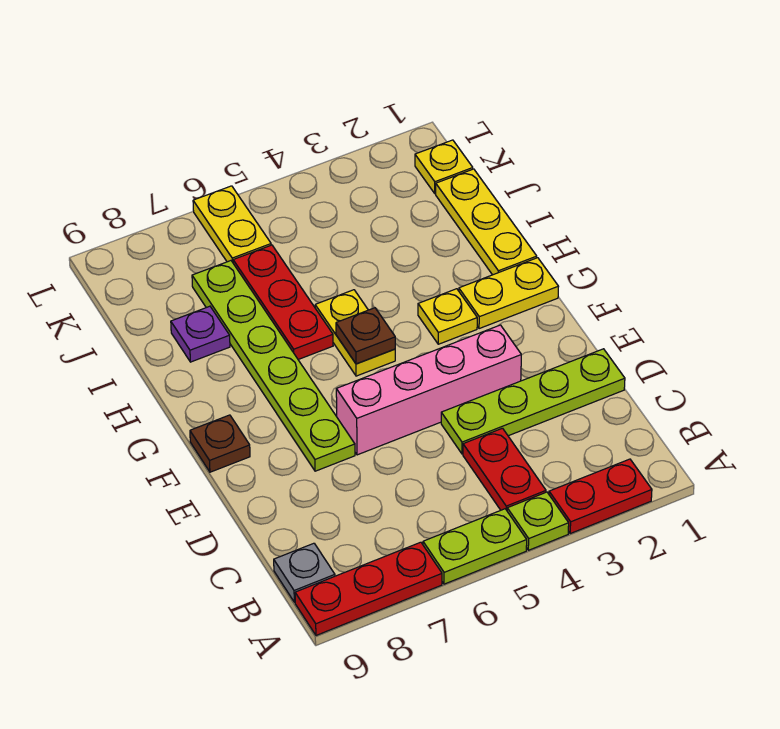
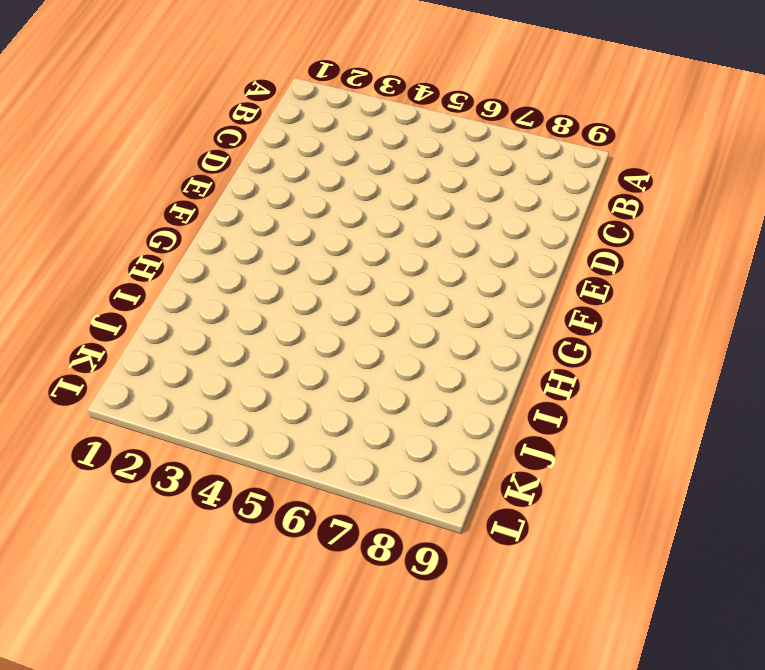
none -> red plate A2:A3 level 1
none -> lime plate A4 level 1
none -> lime plate A5:A6 level 1

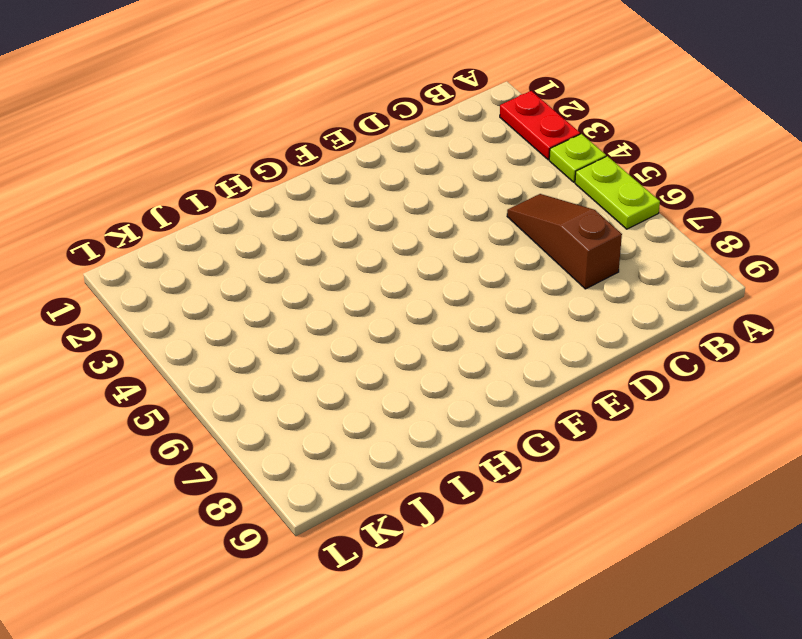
brown slope C5:C7 level 1 top 7 -> none
none -> red plate A7:A9 level 1
none -> red plate B4:C4 level 1
none -> grey plate B9 level 1

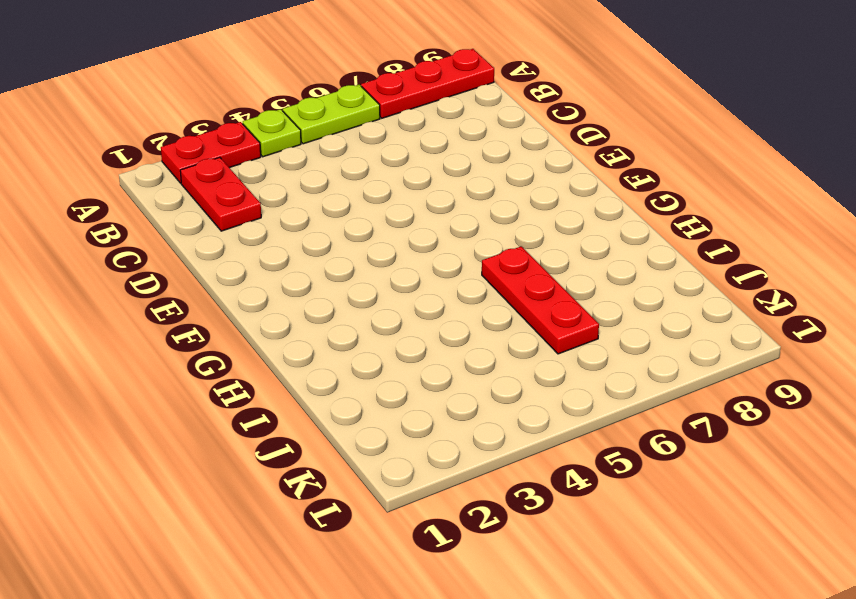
red plate B2:C2 level 1 -> red plate B4:C4 level 1
none -> grey plate B9 level 1
none -> lime plate D1:D4 level 1
none -> pink brick E3:E6 level 1

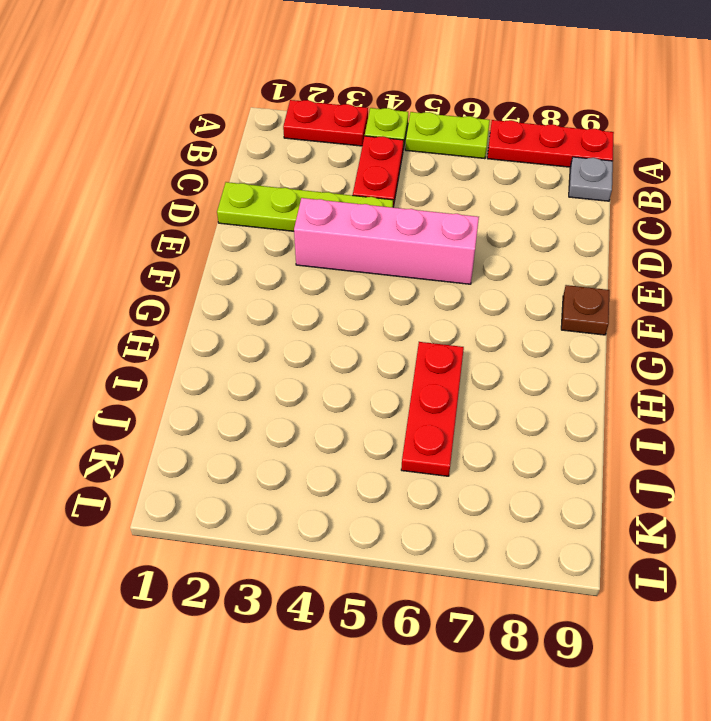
none -> lime plate E7:J7 level 1
none -> yellow plate G1:G2 level 1
none -> yellow plate G3 level 1

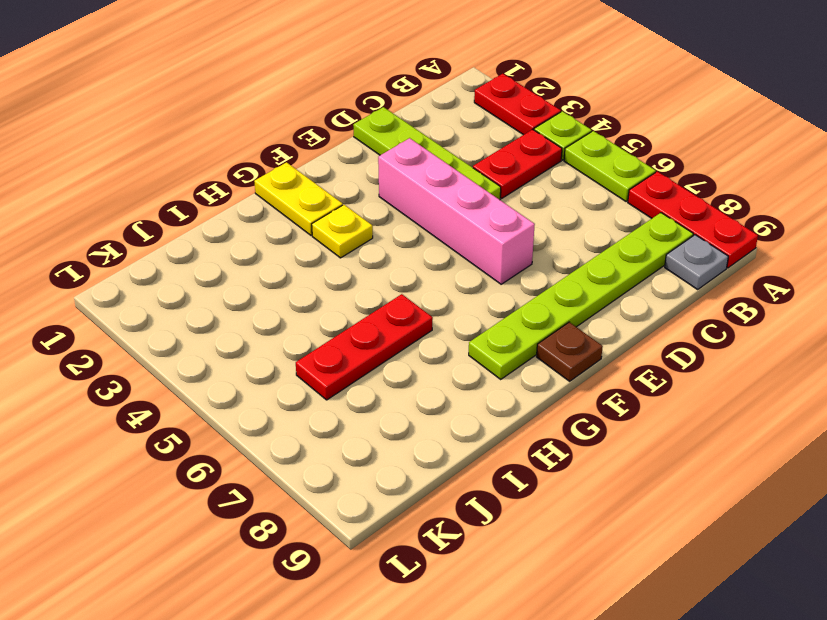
lime plate B8:G8 level 1 -> lime plate E7:J7 level 1
none -> yellow plate G5:H5 level 1
none -> yellow plate H1:J1 level 1
none -> purple plate I8 level 1

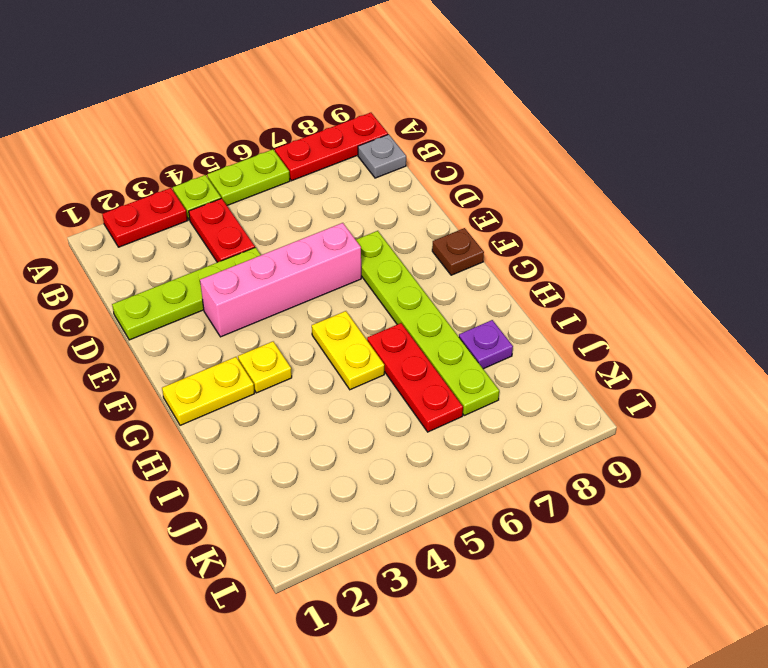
none -> yellow plate H1:J1 level 1
none -> yellow plate K1 level 1
none -> yellow plate K6:L6 level 1

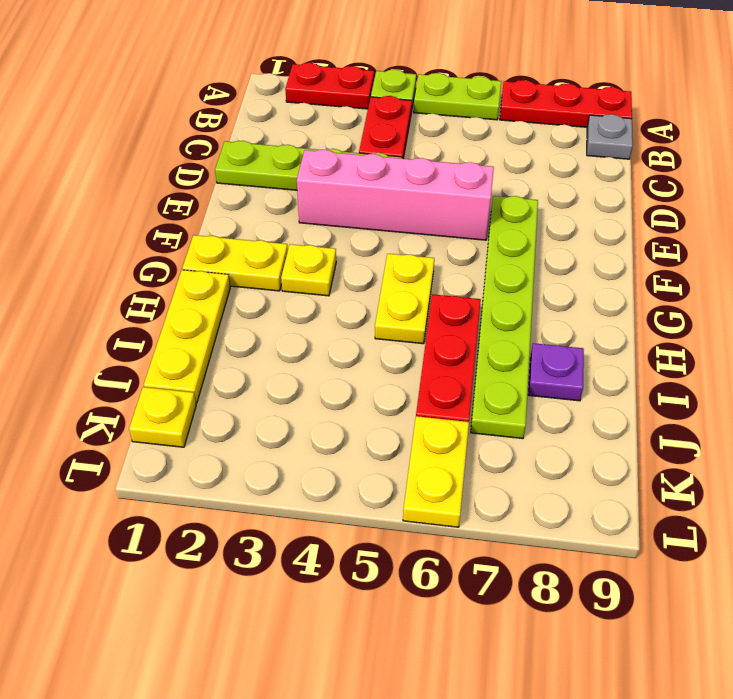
none -> brown plate F9 level 1
none -> brown plate G5 level 2

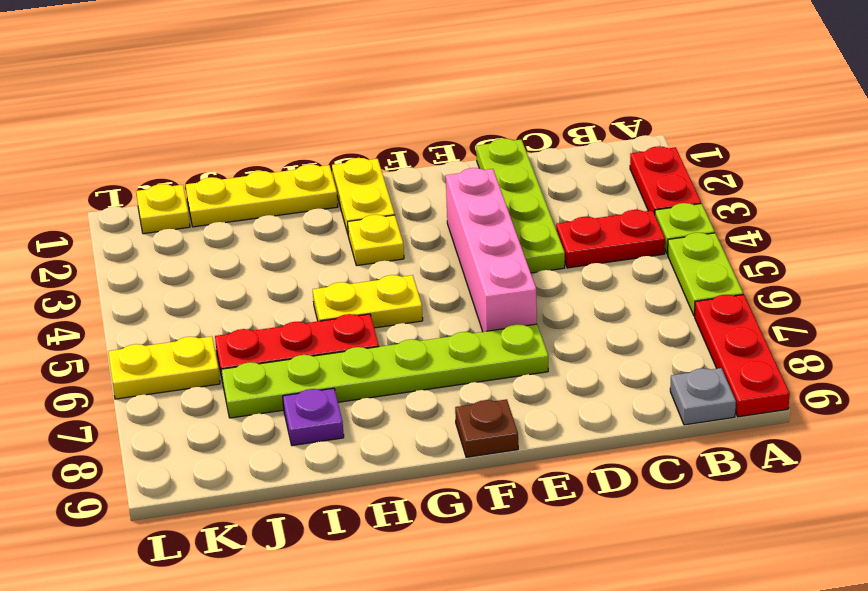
none -> brown plate G5 level 2

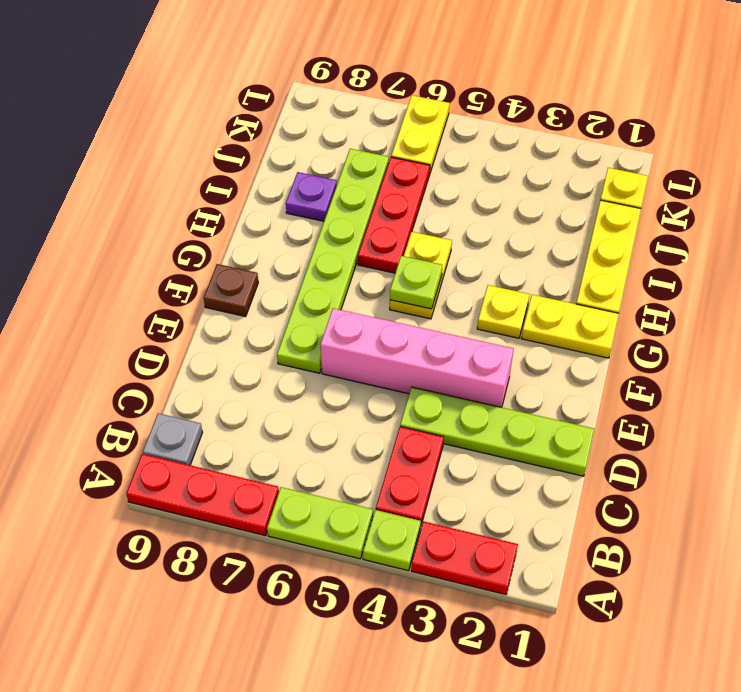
lime plate G5 level 2 -> brown plate G5 level 2

